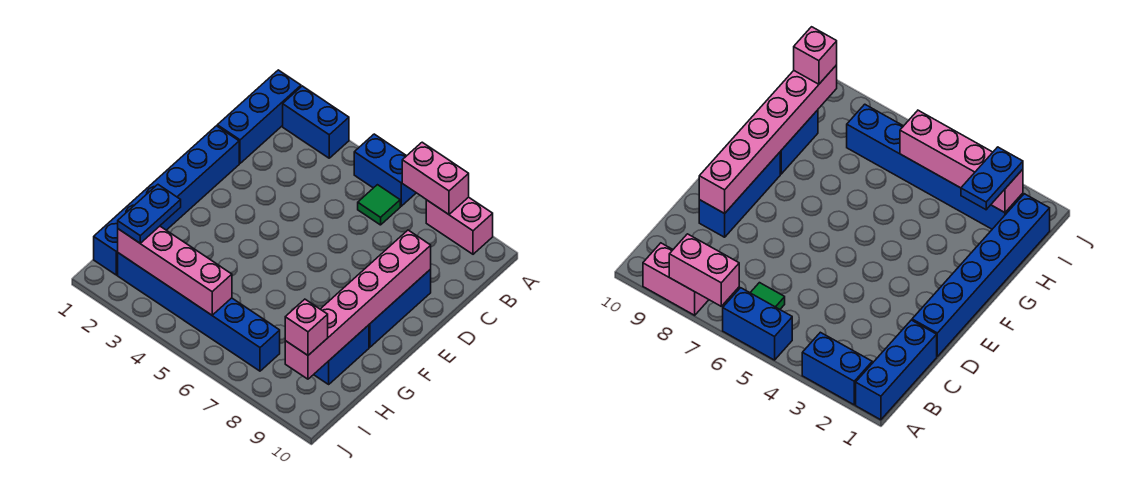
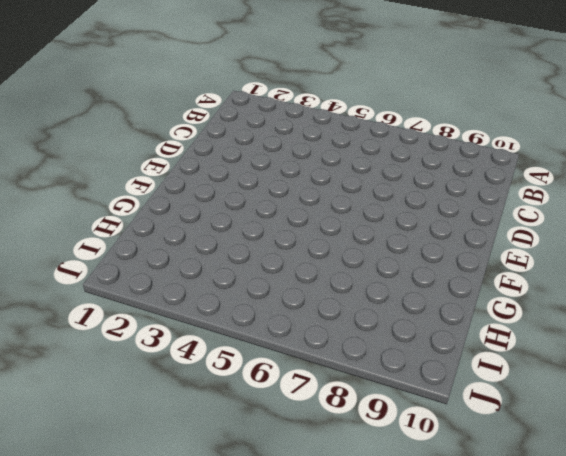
none -> blue brick A1:C1 level 1
none -> blue brick A2:A3 level 1
none -> blue brick A5:A6 level 1

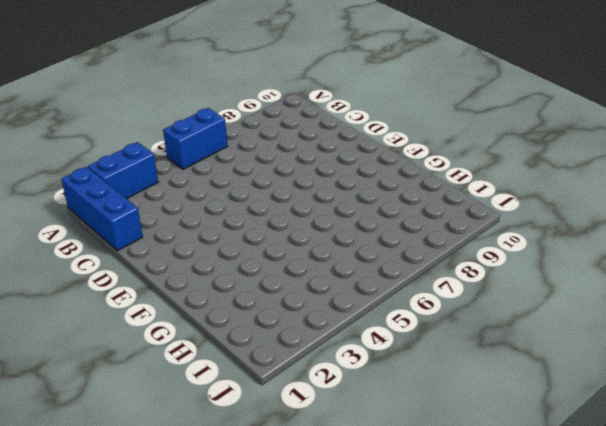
none -> pink brick A8:A9 level 1
none -> green tile B6 level 1
none -> blue brick D1:I1 level 1

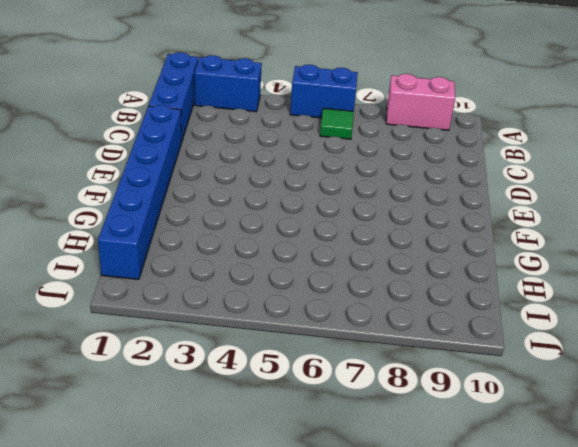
none -> blue brick D9:F9 level 1
none -> blue brick G9:H9 level 1
none -> blue brick I2:I7 level 1

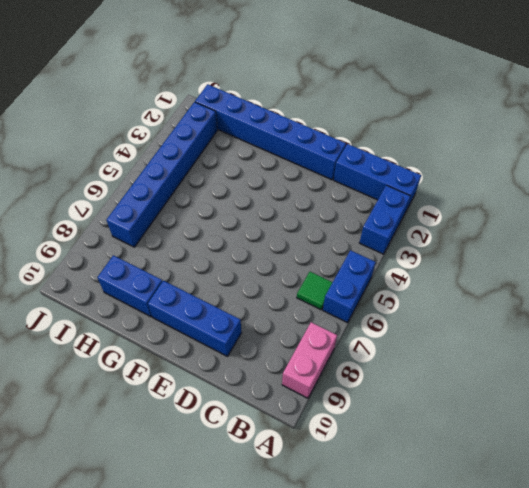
none -> pink brick A7:A8 level 2
none -> pink brick D9:I9 level 2
none -> pink brick I2:I5 level 2

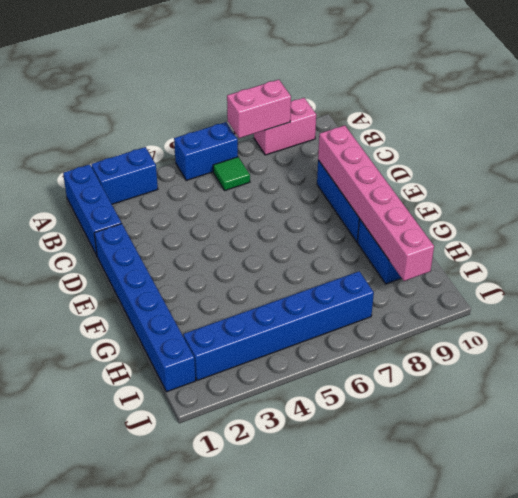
none -> pink brick I2:I5 level 2
none -> blue plate H2:I2 level 3
none -> pink brick I9 level 3

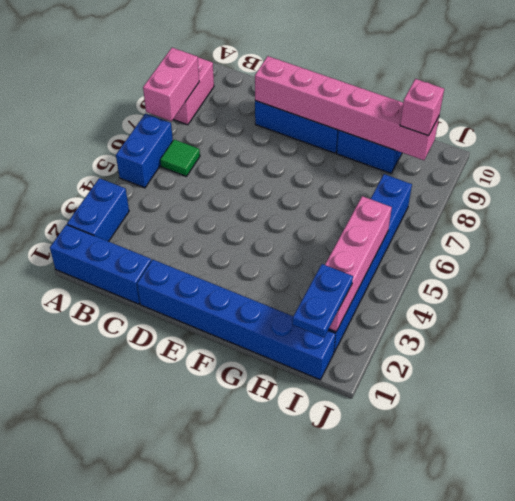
blue plate I1:I2 level 3 -> blue plate H2:I2 level 3

